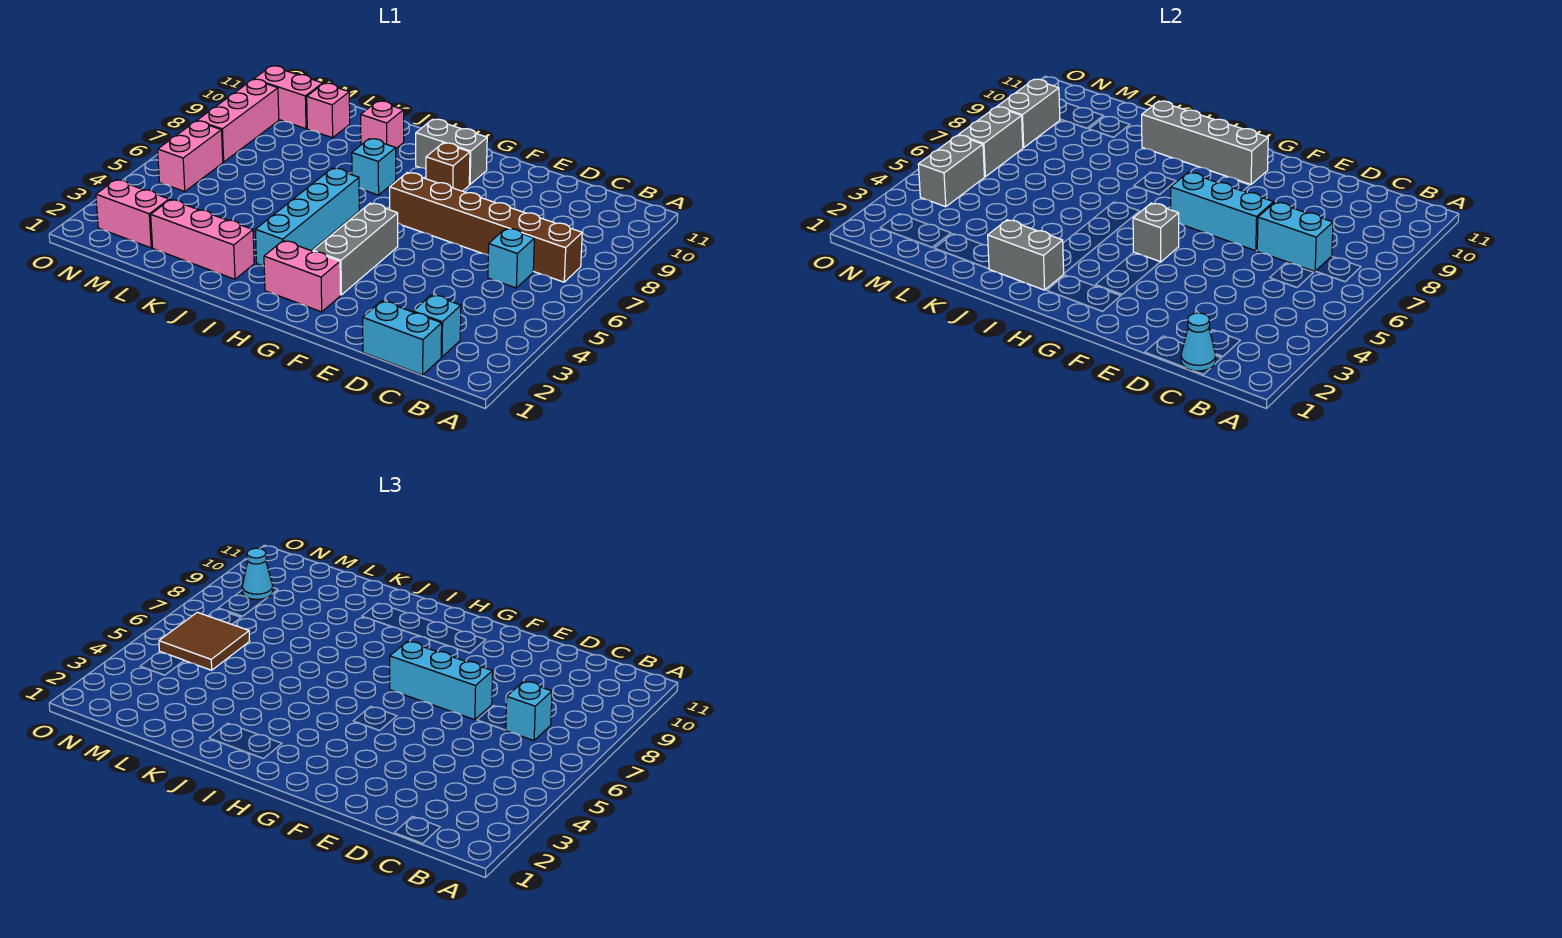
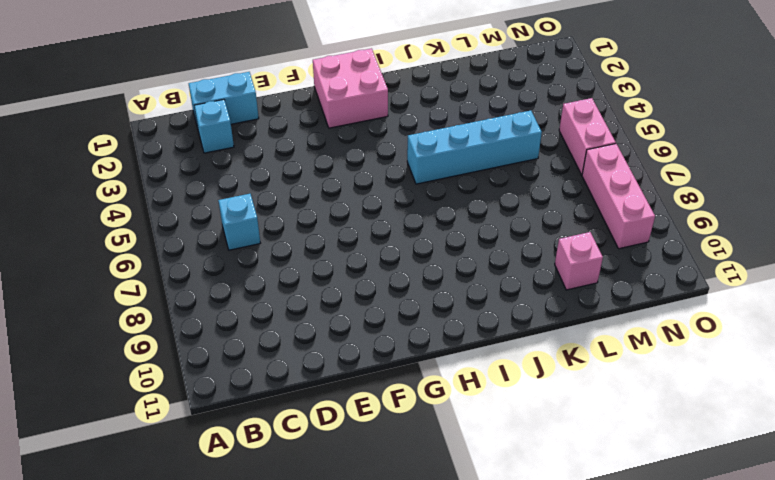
pink brick G1:H2 level 1 -> pink brick G2:H2 level 1
cyan brick I5:L5 level 1 -> cyan brick I3:I6 level 1
none -> brown brick B7:G7 level 1
none -> grey brick G3:G5 level 1
none -> brown brick G9 level 1
none -> grey brick G10:H10 level 1

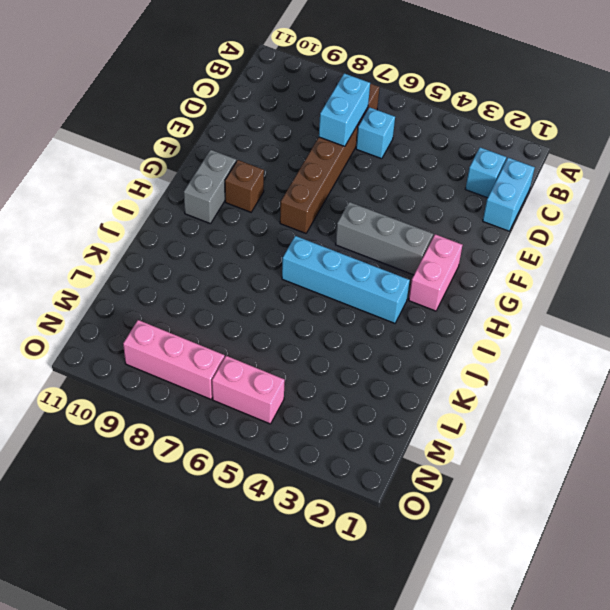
none -> cyan brick I8 level 1
none -> pink brick J2:L2 level 1
none -> pink brick J10 level 1
none -> pink brick L10 level 1

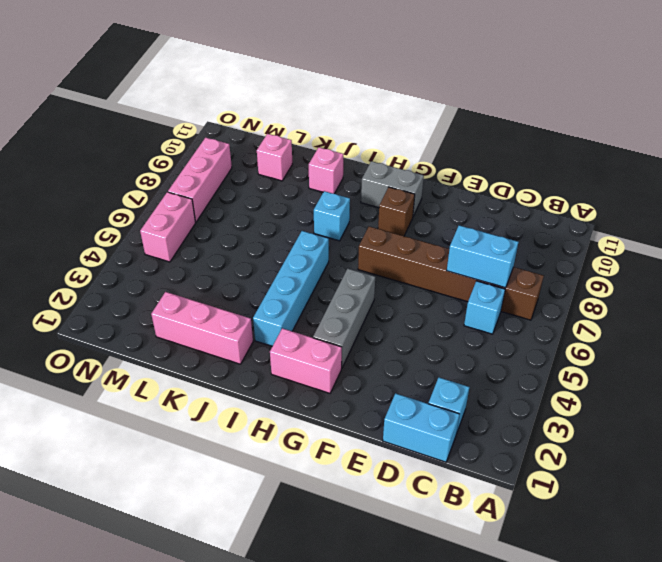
none -> pink brick M2:N2 level 1
none -> pink brick M10:N10 level 1
none -> cyan cone C1 level 2
none -> cyan brick E7:G7 level 2

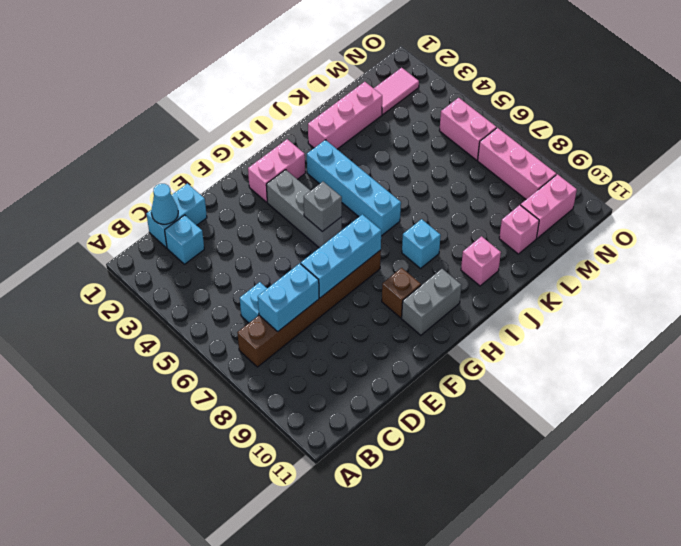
pink tile M2:N2 level 1 -> pink brick M2:N2 level 1
none -> grey brick G10:J10 level 2
none -> grey brick I2:J2 level 2
none -> grey brick N4:N5 level 2
none -> grey brick N6:N7 level 2

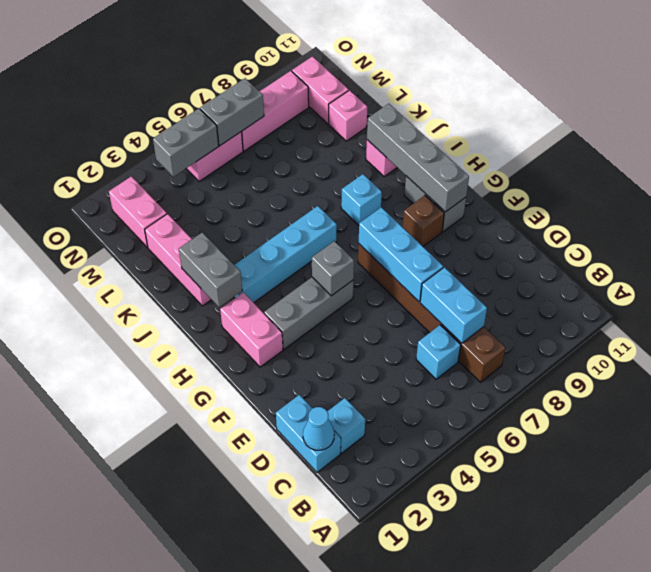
none -> grey brick N8:N9 level 2
none -> cyan brick C7 level 3
none -> cyan brick E7:G7 level 3
none -> brown tile M5:N6 level 3

